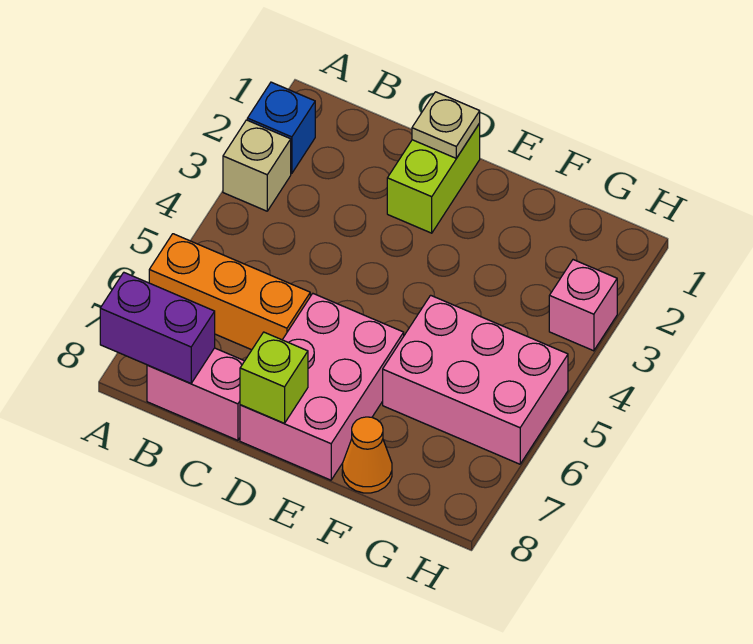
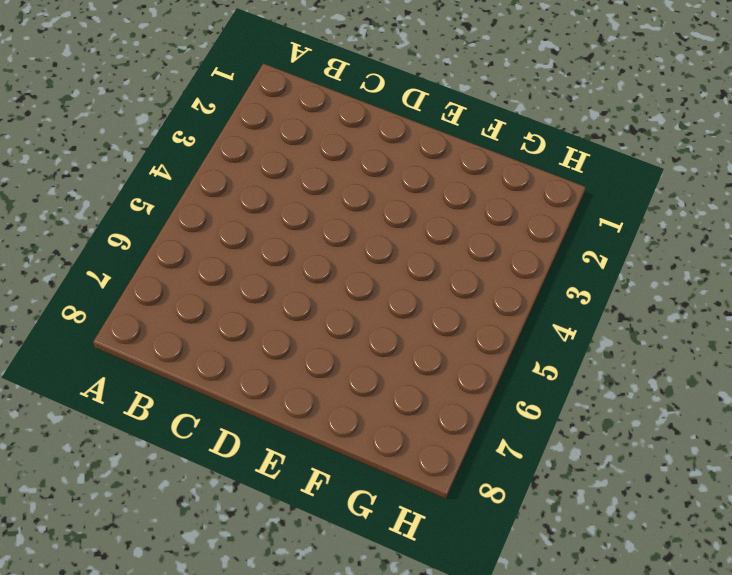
none -> blue brick A2 level 1
none -> tan brick A3 level 1
none -> orange brick A6:C6 level 1

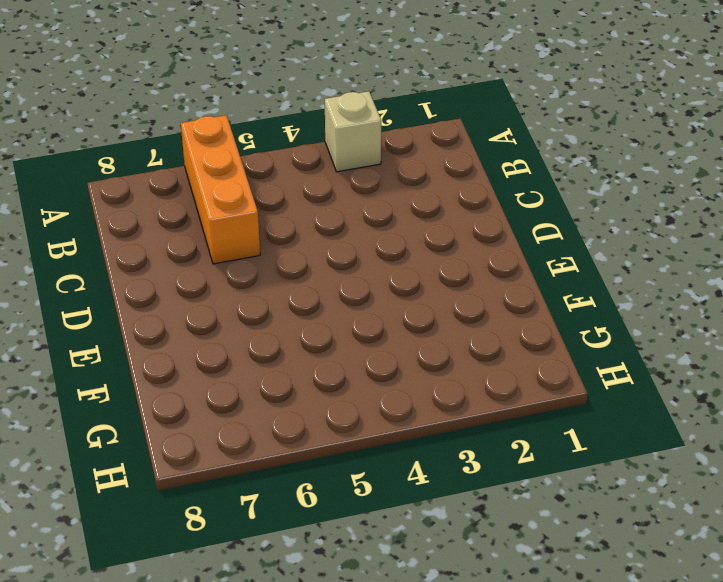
none -> blue brick A2 level 1
none -> pink brick B8:C8 level 1
none -> lime brick D1:D2 level 1

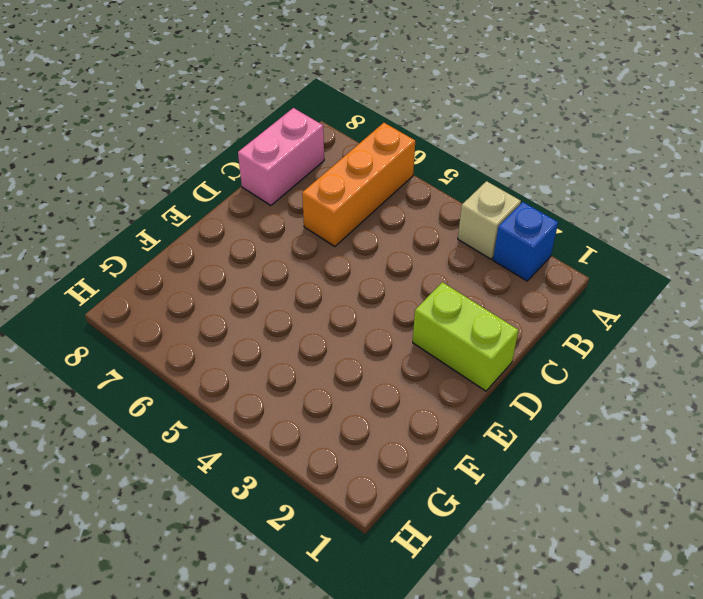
none -> pink brick D6:E8 level 1
none -> pink brick F5:H6 level 1
none -> orange cone F8 level 1

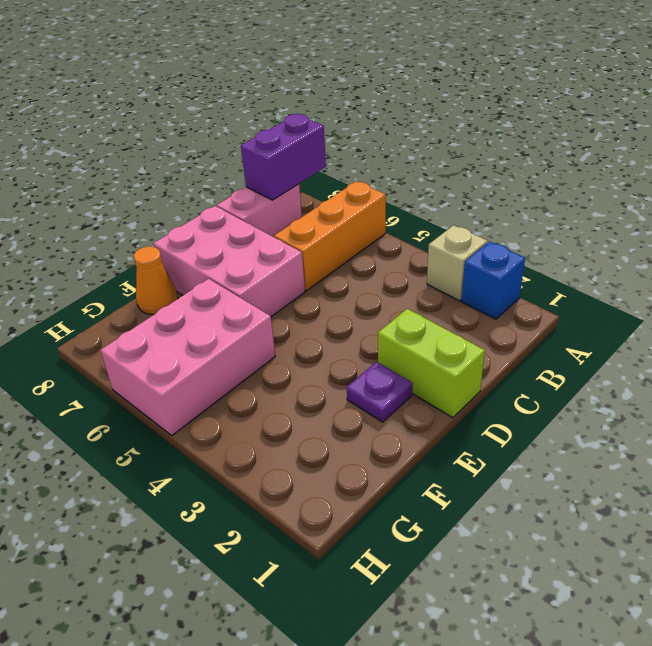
purple plate E2 level 1 -> none
none -> pink brick H3 level 1
none -> tan plate D1 level 2
none -> lime brick D8 level 2

